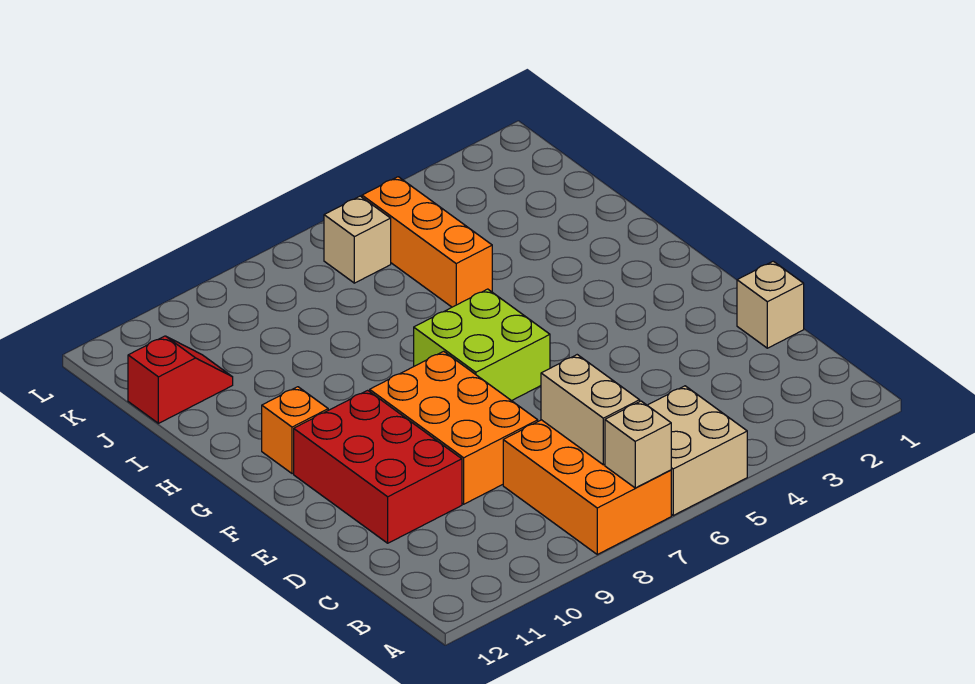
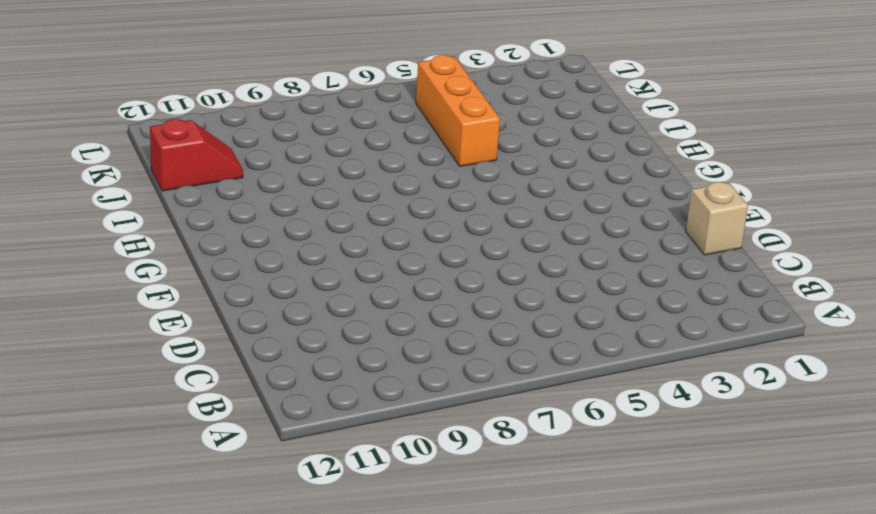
none -> tan brick A5:B6 level 1
none -> orange brick A7:C8 level 1
none -> orange brick D8:F9 level 1

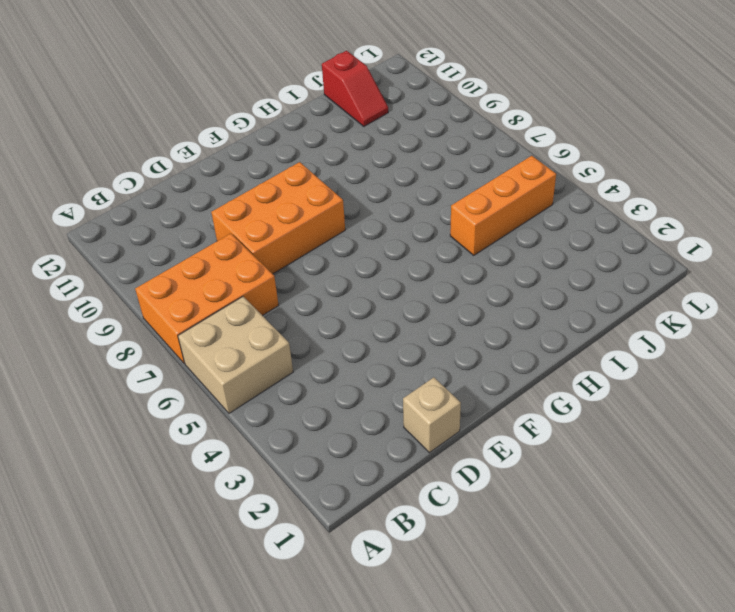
none -> red brick D10:F11 level 1
none -> lime brick F6:G7 level 1
none -> orange brick G11 level 1

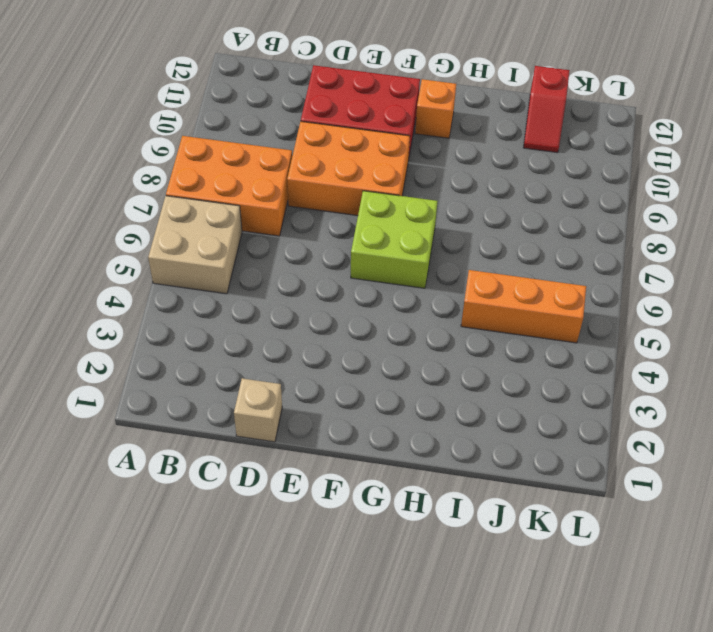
none -> tan brick K6 level 1
none -> tan brick A7 level 2
none -> tan brick B7:C7 level 2

